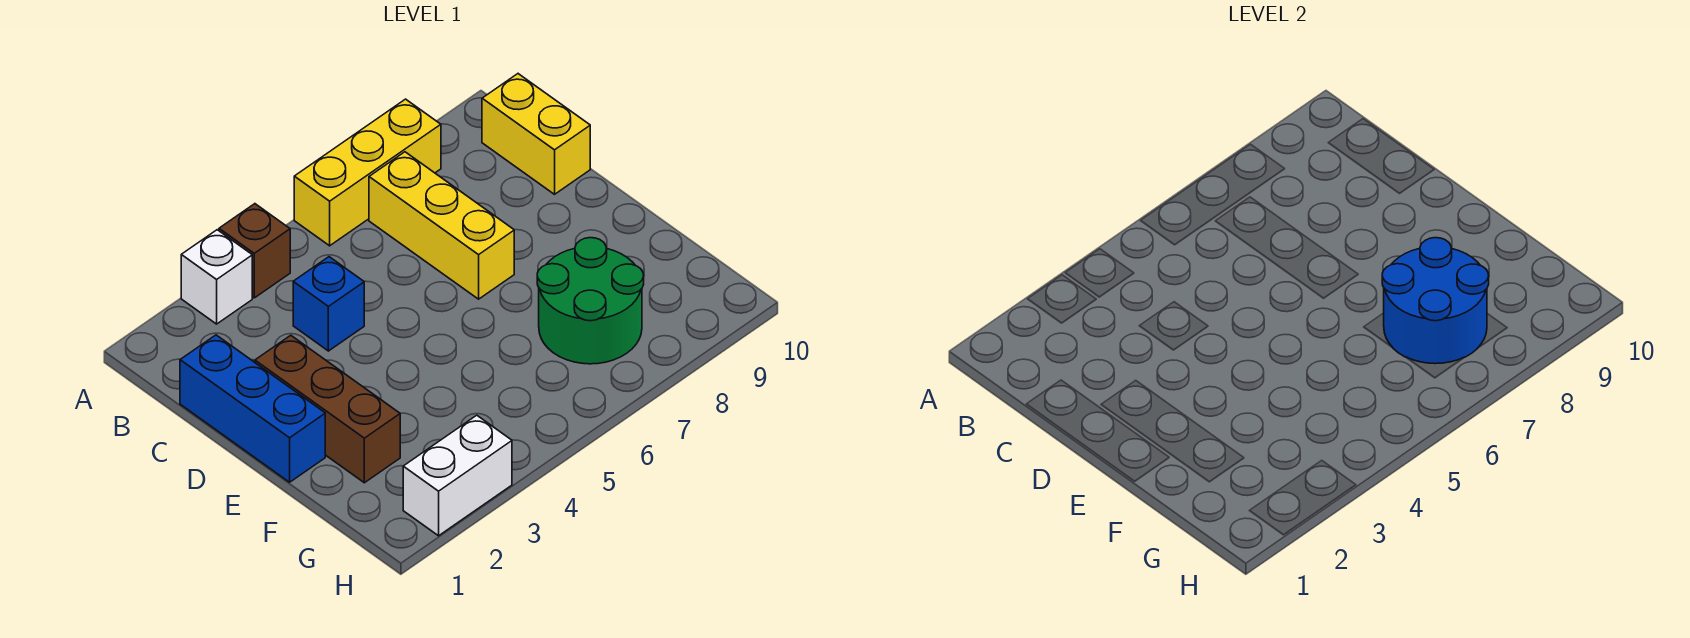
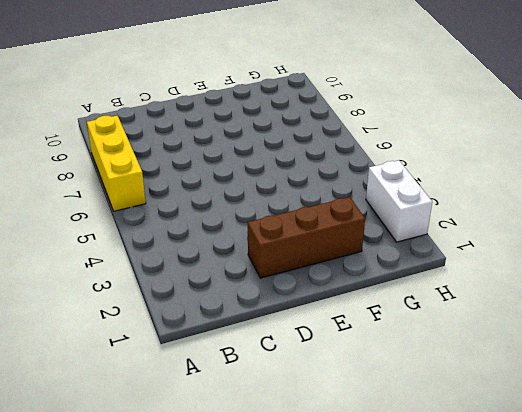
none -> white brick A3 level 1
none -> brown brick A4 level 1

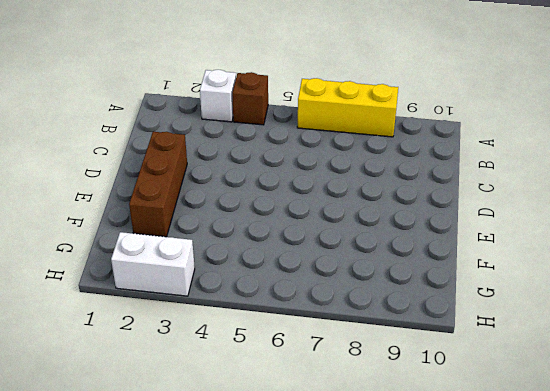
none -> yellow brick B7:D7 level 1
none -> yellow brick B10:C10 level 1

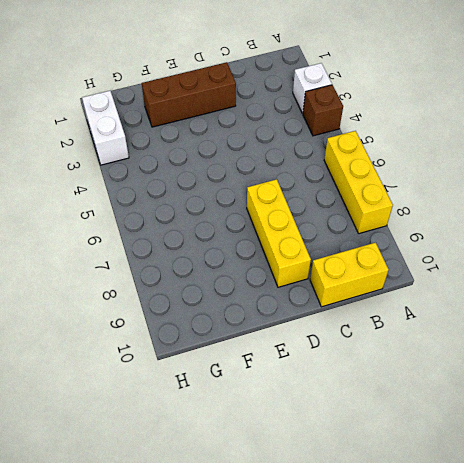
yellow brick D7:D9 level 1 -> yellow brick B7:D7 level 1
none -> blue brick C1:E1 level 1
none -> blue brick C4 level 1

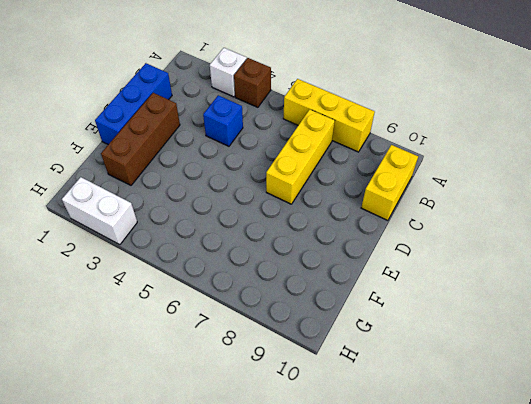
none -> green round brick F7:G8 level 1
none -> blue round brick F7:G8 level 2

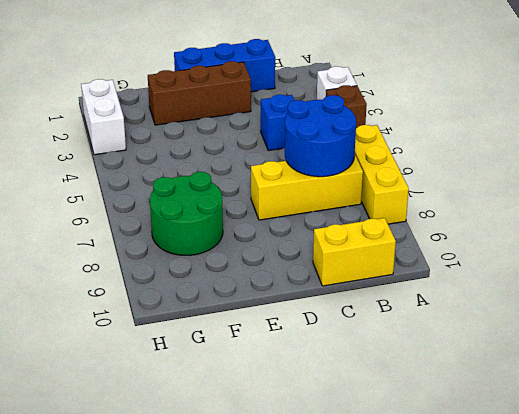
blue round brick B6:C7 level 2 -> blue round brick F7:G8 level 2

